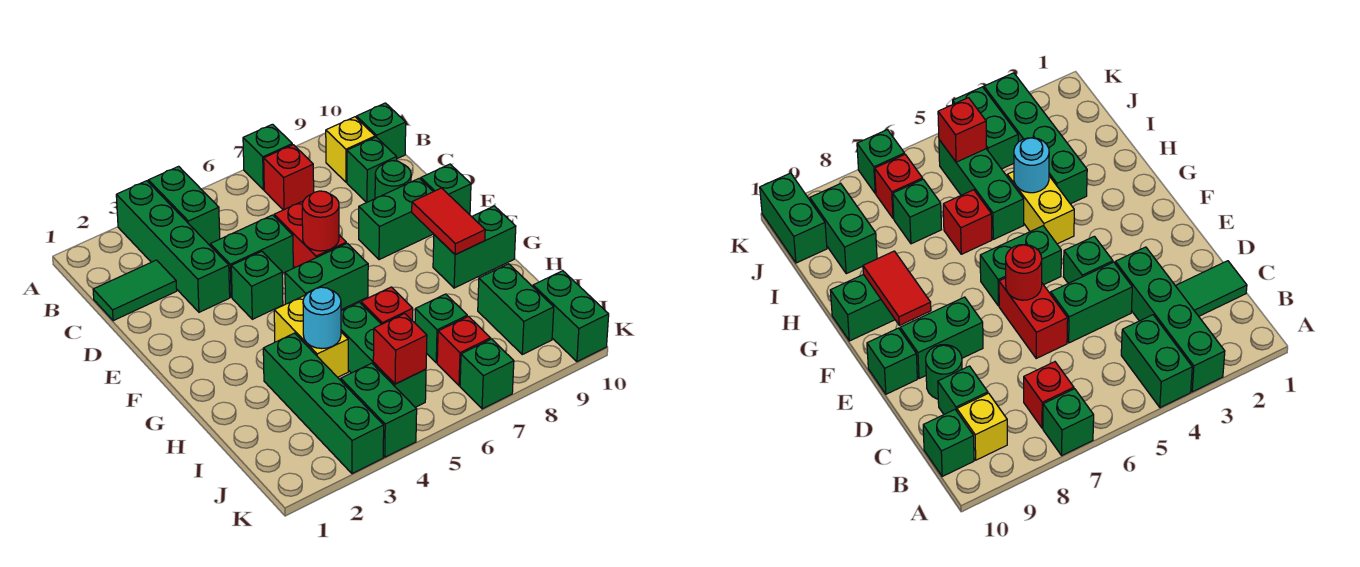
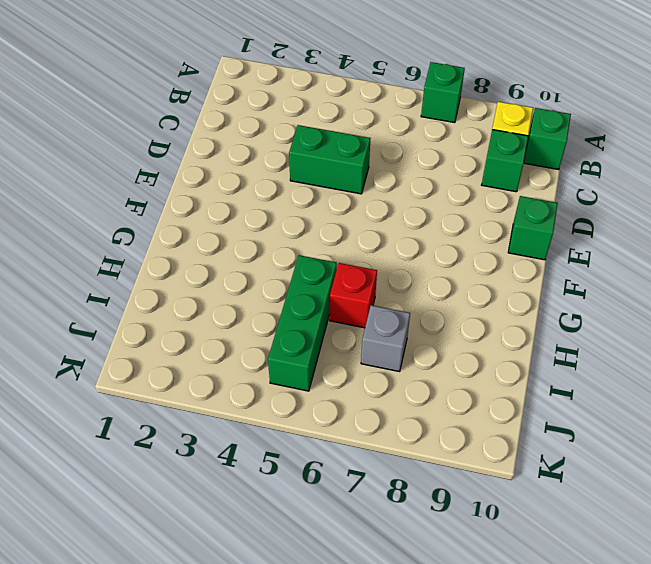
grey brick I7 level 1 -> green brick I7 level 1
none -> green brick A3:D3 level 1
none -> green brick A4:B4 level 1
none -> red brick B7 level 1
none -> green tile C1:C2 level 1

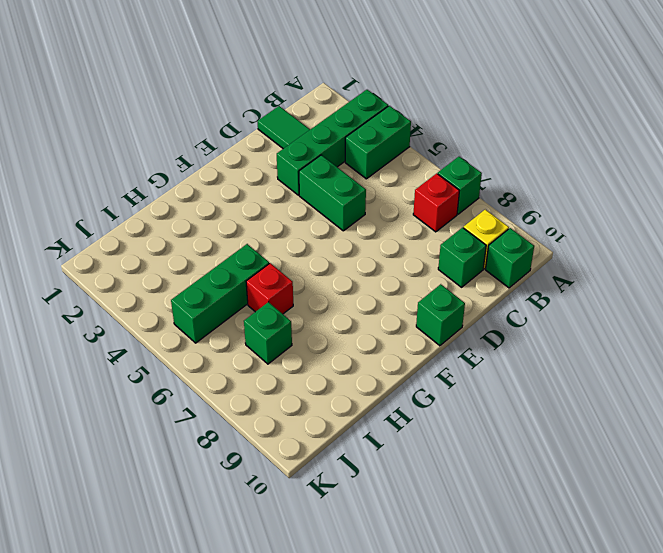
none -> red brick D6:E6 level 1
none -> green round brick D9 level 1
none -> green brick E4 level 1
none -> green brick E8:E9 level 1

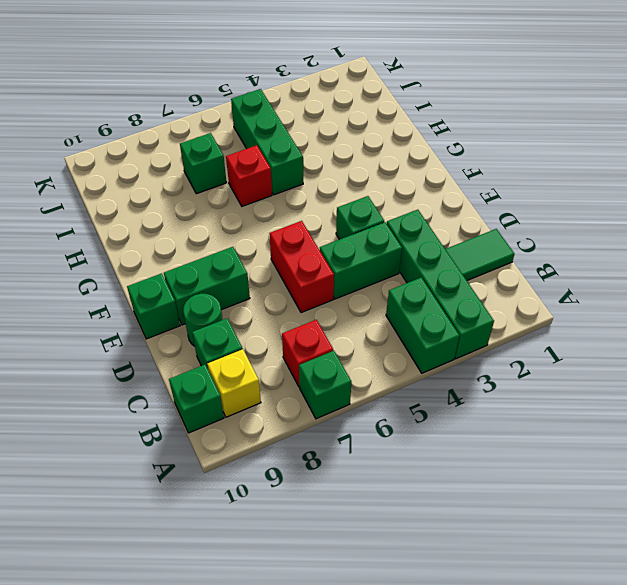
none -> green brick F5:F6 level 1
none -> yellow brick G4:H4 level 1
none -> green brick G9:G10 level 1
none -> green brick H3:K3 level 1

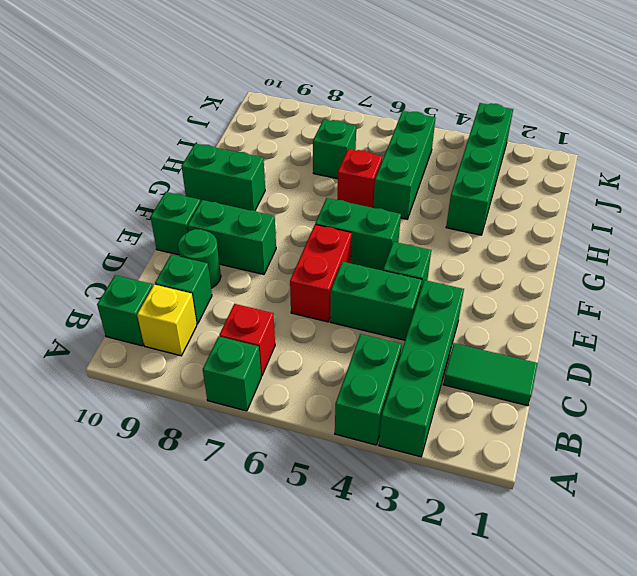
none -> yellow brick G4:H4 level 1
none -> green brick I9:J9 level 1
none -> green brick J4:K4 level 1
none -> red brick J7 level 1

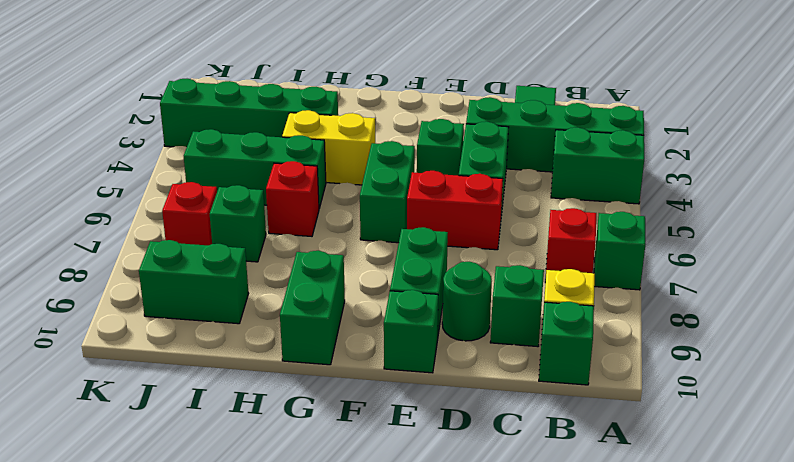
none -> green brick J4:K4 level 1
none -> green brick J10:K10 level 1
none -> green brick K7 level 1
none -> red round brick E6 level 2

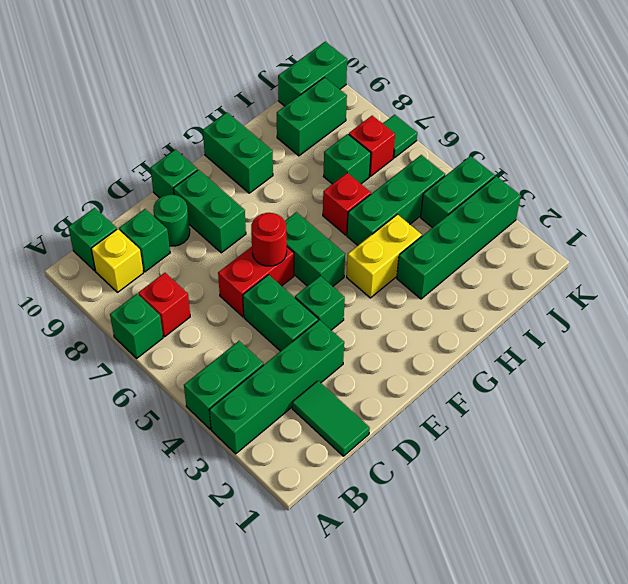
green tile K7 level 1 -> green brick K7 level 1
none -> red tile F9:G9 level 2
none -> cyan round brick H4 level 2
none -> red brick J5 level 2

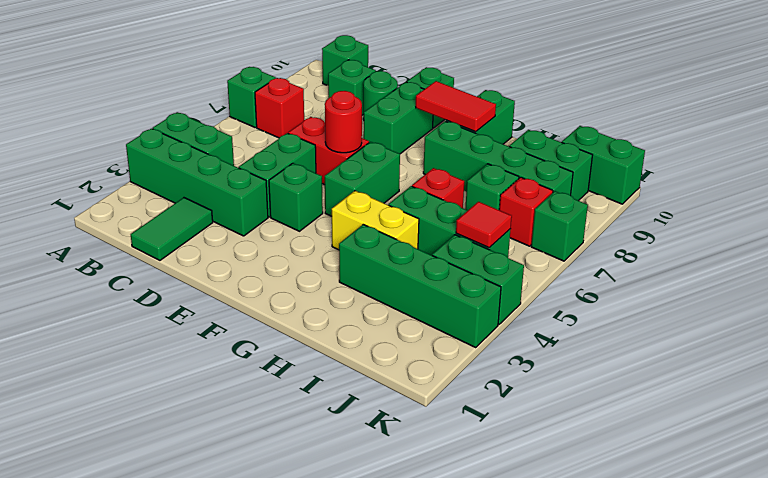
green brick G8:J8 level 1 -> none
red tile J5 level 2 -> red brick J5 level 2
none -> yellow brick B9 level 1
none -> cyan round brick H4 level 2

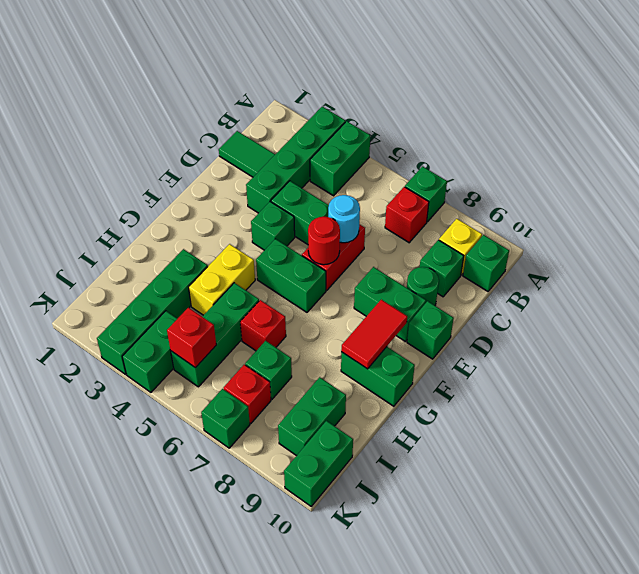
cyan round brick D6 level 2 -> cyan round brick H4 level 2

